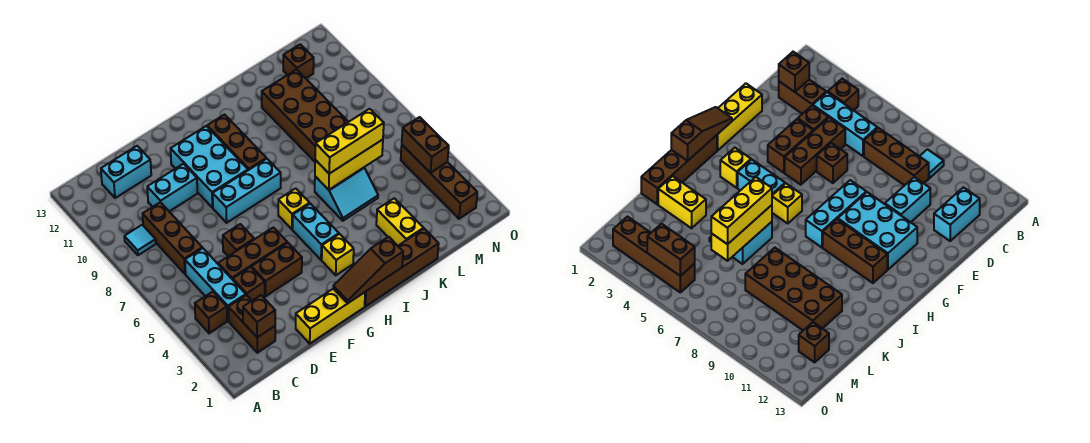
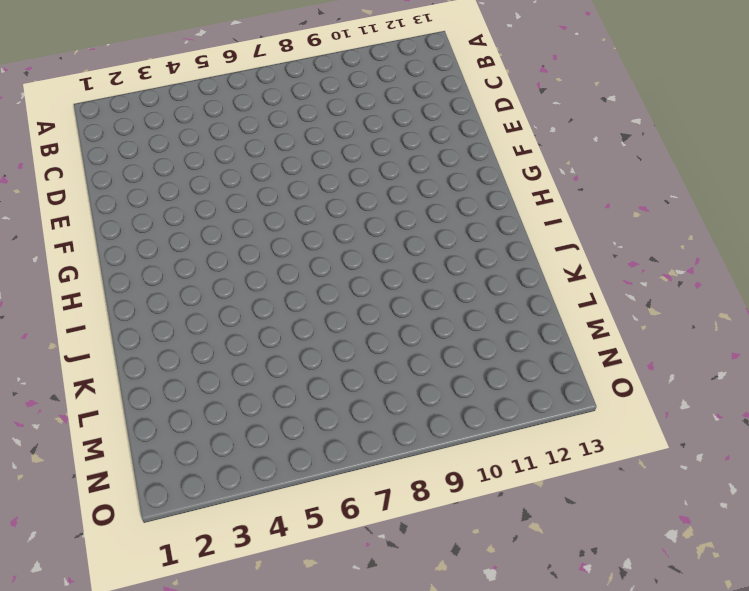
none -> brown brick B4 level 1
none -> cyan tile B9 level 1
none -> brown brick C2:C3 level 1

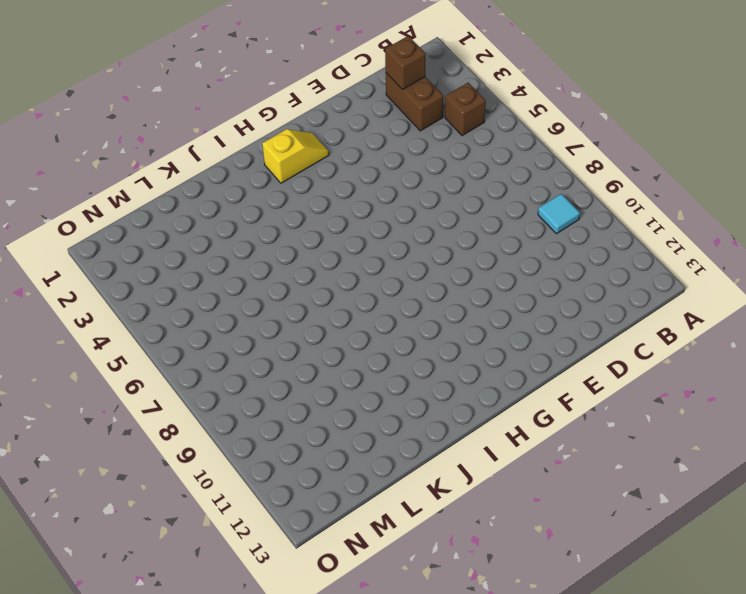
yellow slope G2:H2 level 1 top H -> none
none -> cyan brick C4:C6 level 1
none -> brown brick C7:C9 level 1
none -> cyan brick C12:D12 level 1

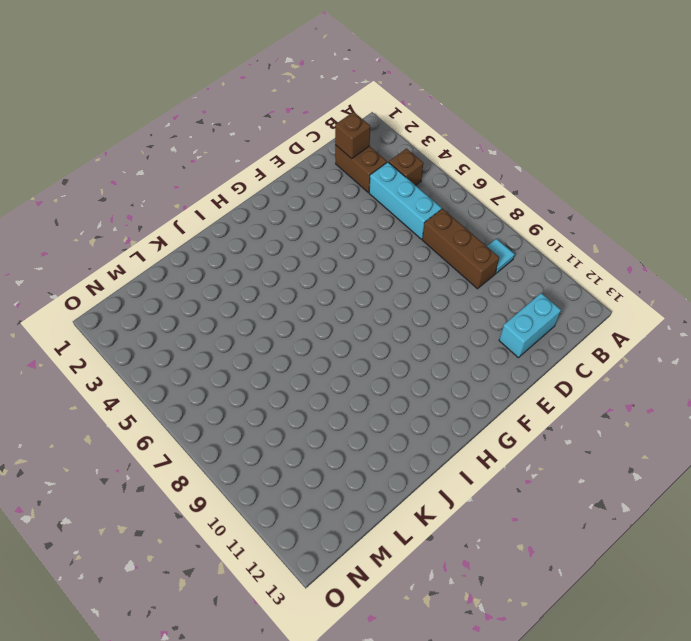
none -> brown brick D4 level 1
none -> brown brick D5:F5 level 1
none -> cyan brick D10:E10 level 1

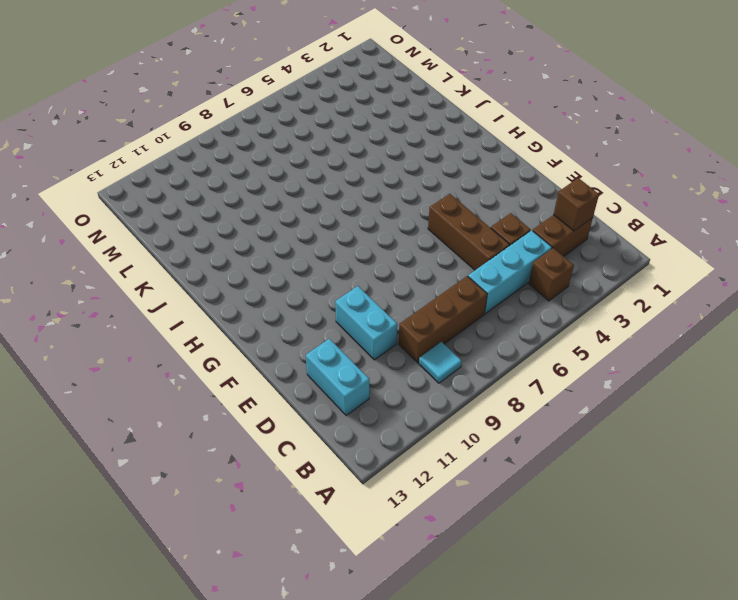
none -> yellow brick E1:G1 level 1
none -> brown brick E4:F4 level 1
none -> brown brick E6 level 1

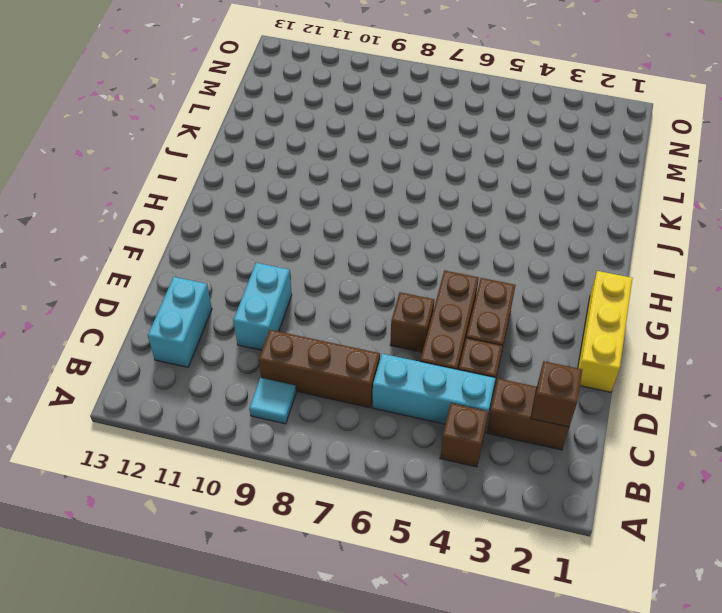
none -> cyan brick F8:H8 level 1
none -> cyan brick F9:G11 level 1
none -> brown brick H1:K1 level 1

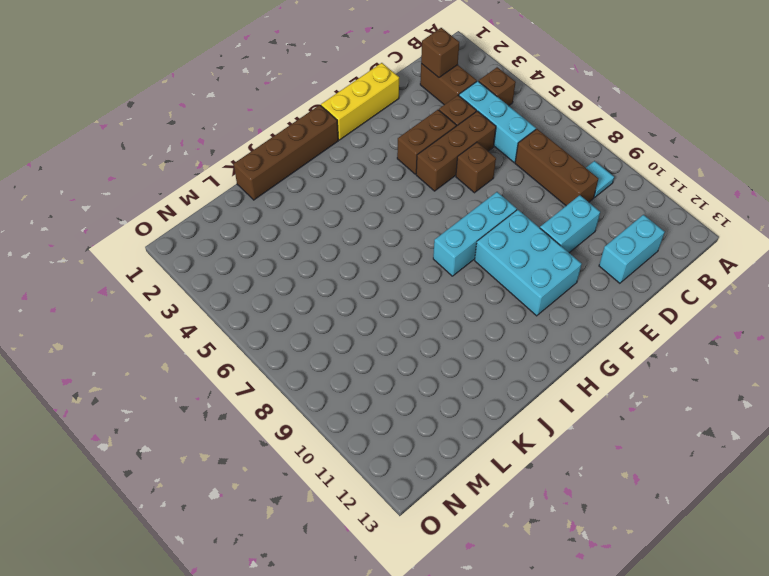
none -> yellow brick H3 level 1
none -> cyan brick H4:H5 level 1
none -> yellow brick H6 level 1

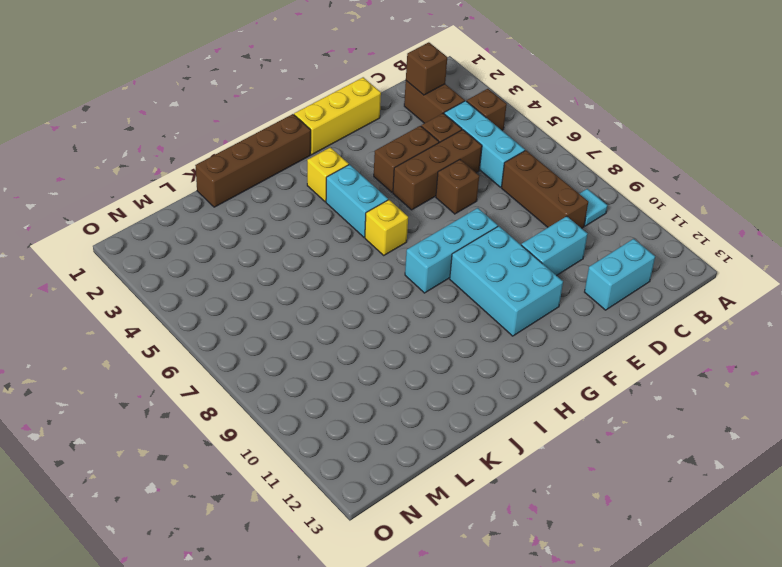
none -> brown brick H9:H11 level 1
none -> cyan slope J5:K6 level 1 top 6
none -> yellow brick K2:K3 level 1

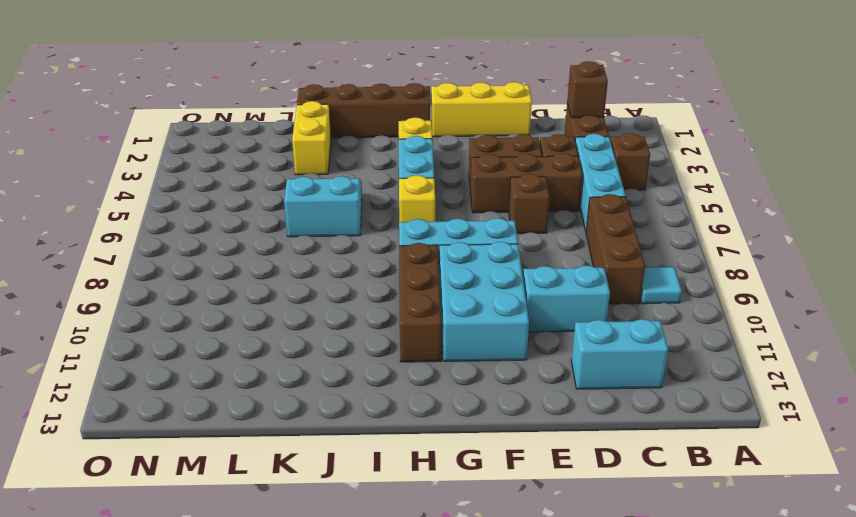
none -> brown brick K8:L11 level 1
none -> brown brick M12 level 1
none -> brown brick N2:N5 level 1

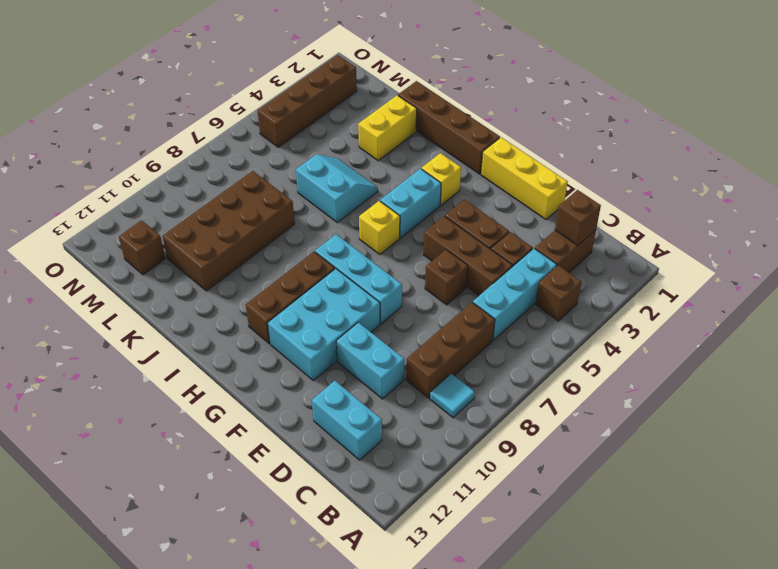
none -> brown slope G1:I1 level 2 top I
none -> yellow brick J6:L6 level 2
none -> brown brick N4:N5 level 2

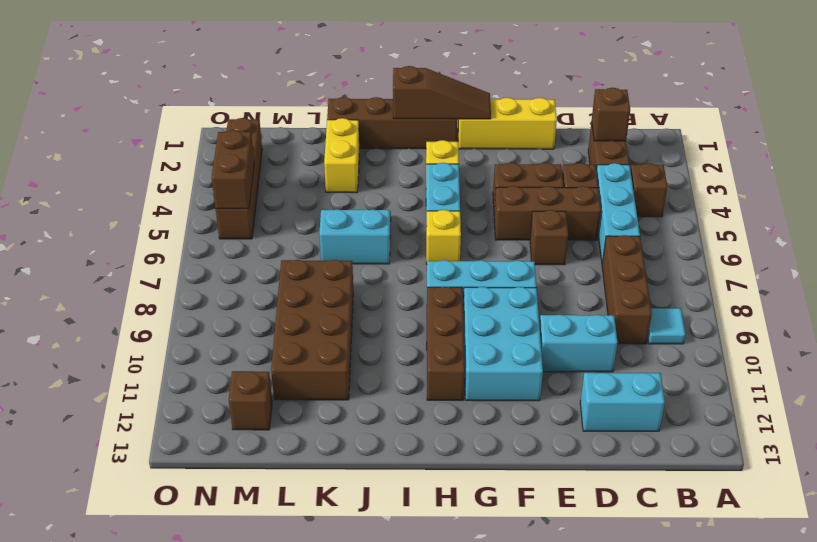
none -> yellow brick J6:L6 level 2
none -> yellow brick J6:L6 level 3

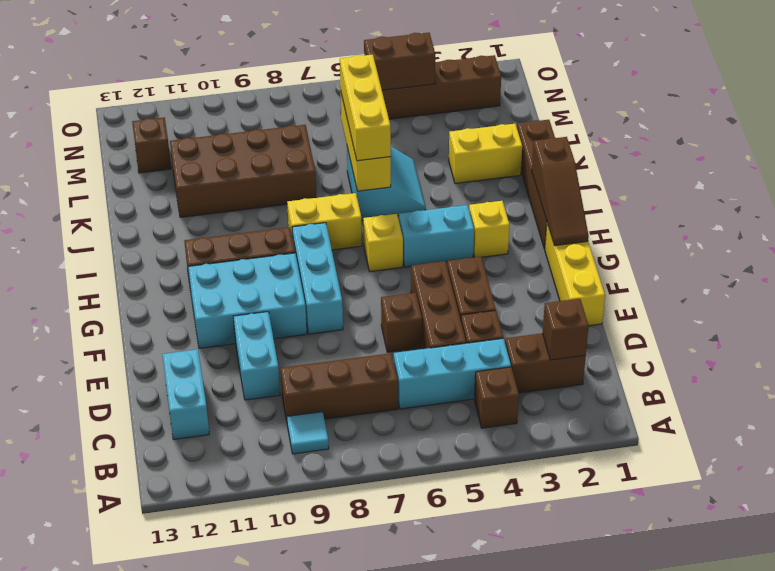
yellow brick I7:I8 level 1 -> none

